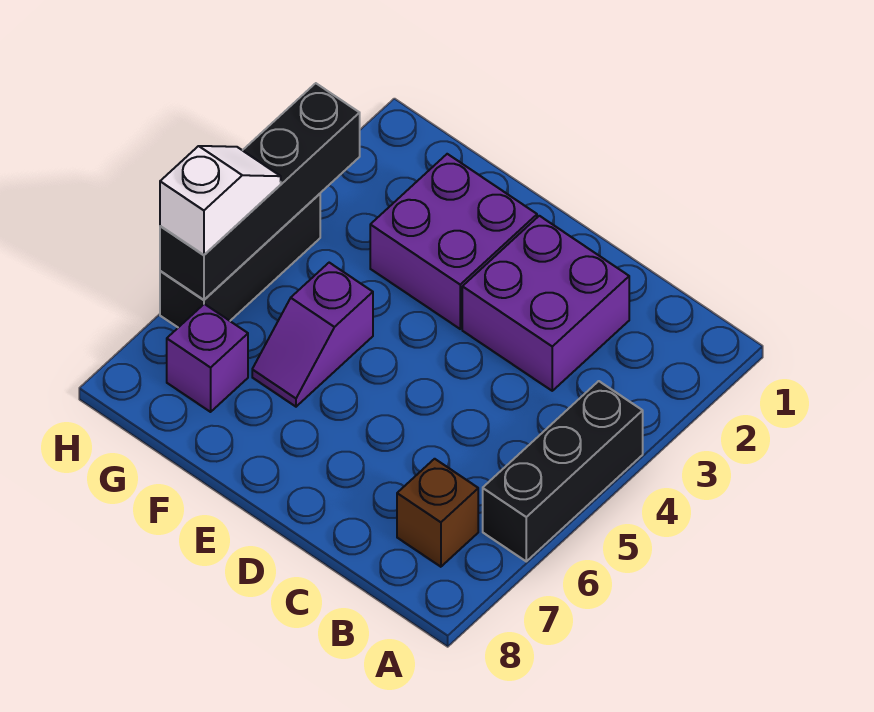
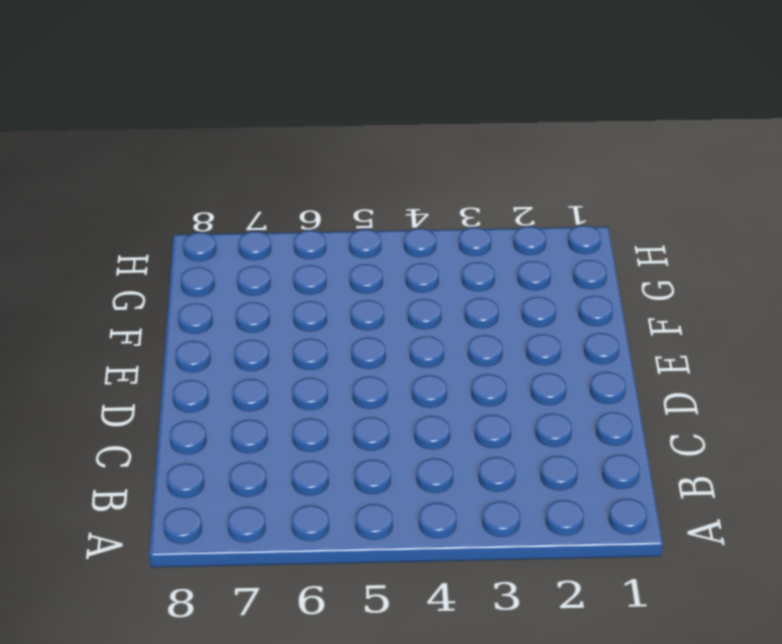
none -> black brick A4:A6 level 1
none -> brown brick B7 level 1

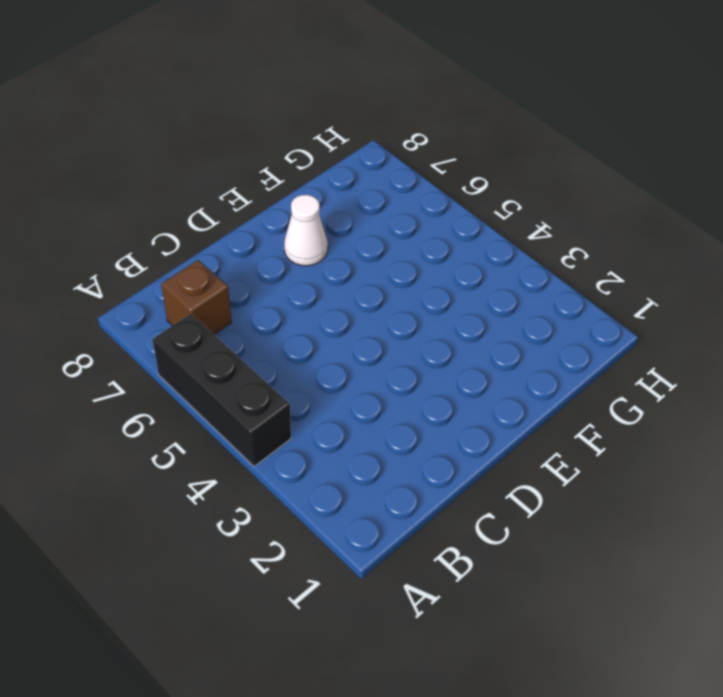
white cone E7 level 1 -> none
none -> purple brick C2:D3 level 1
none -> purple brick E2:F3 level 1

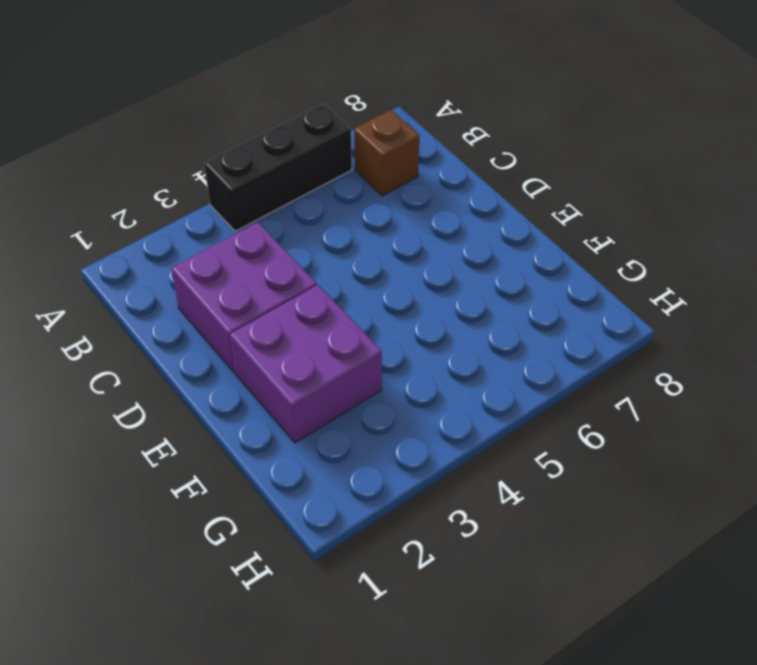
none -> purple slope F5:F6 level 1 top 5
none -> purple brick G7 level 1

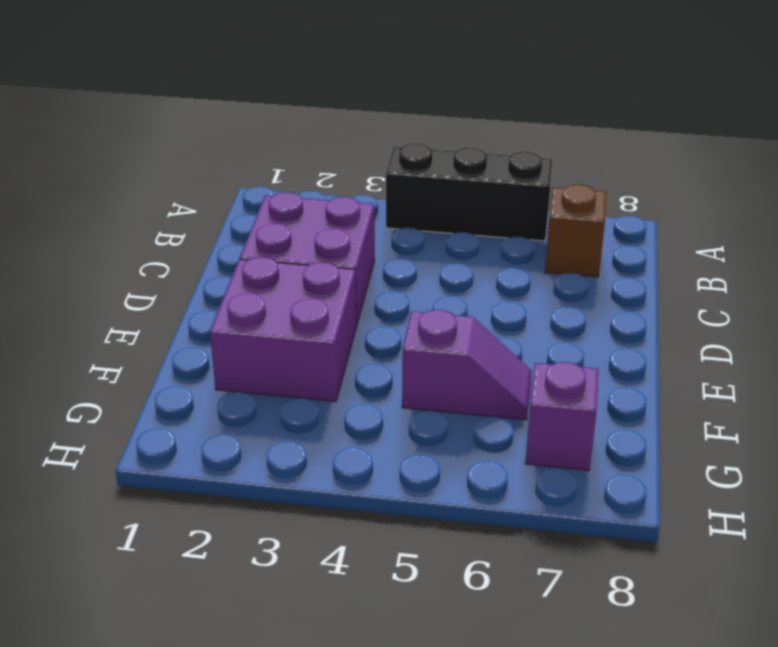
none -> black brick H4:H6 level 1
none -> black brick H3:H6 level 2

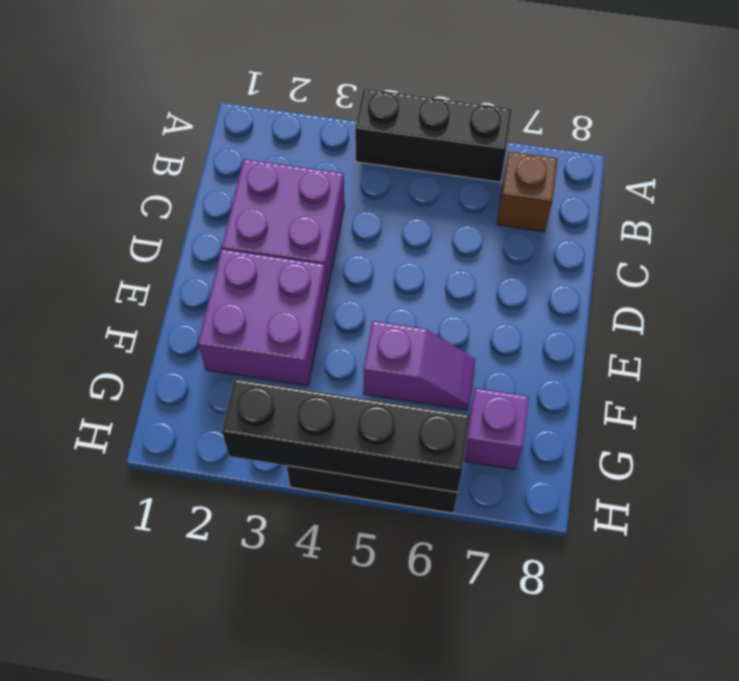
none -> white slope H5:H6 level 3 top 6

